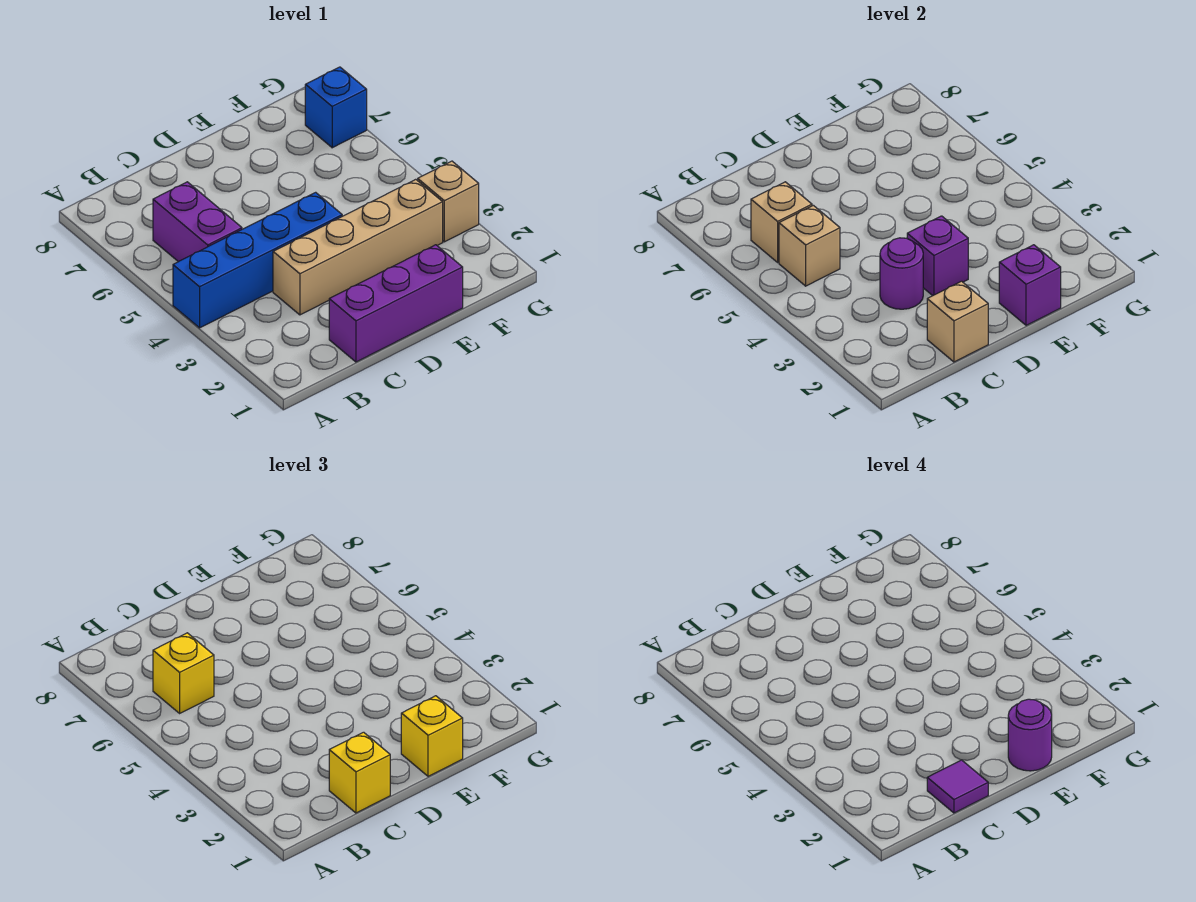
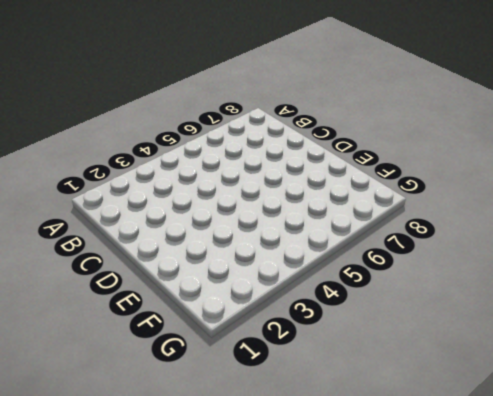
none -> blue brick A4:D4 level 1
none -> purple brick B5:B6 level 1
none -> purple brick C1:E1 level 1

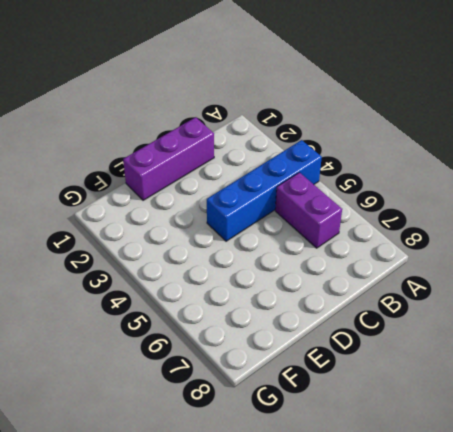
none -> tan brick C3:F3 level 1
none -> tan brick G3 level 1
none -> blue brick G7 level 1

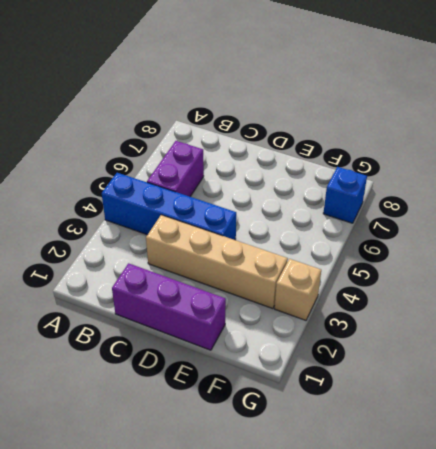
none -> tan brick B5 level 2
none -> tan brick B6 level 2
none -> tan brick C1 level 2

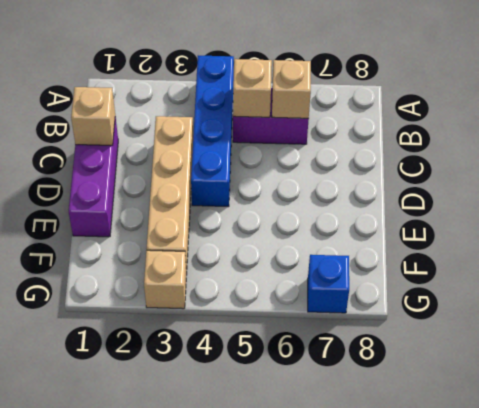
none -> purple round brick C3 level 2
none -> purple brick D3 level 2
none -> purple brick E1 level 2

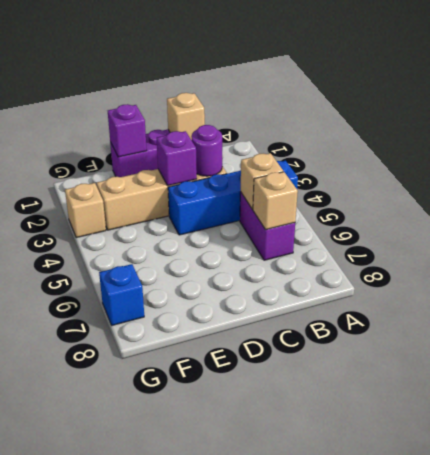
none -> yellow brick B6 level 3
none -> yellow brick C1 level 3
none -> yellow brick E1 level 3

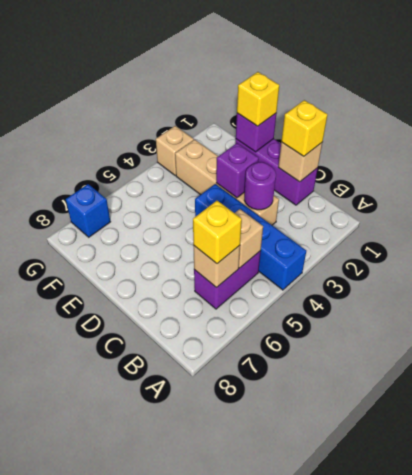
none -> purple tile C1 level 4
none -> purple round brick E1 level 4

